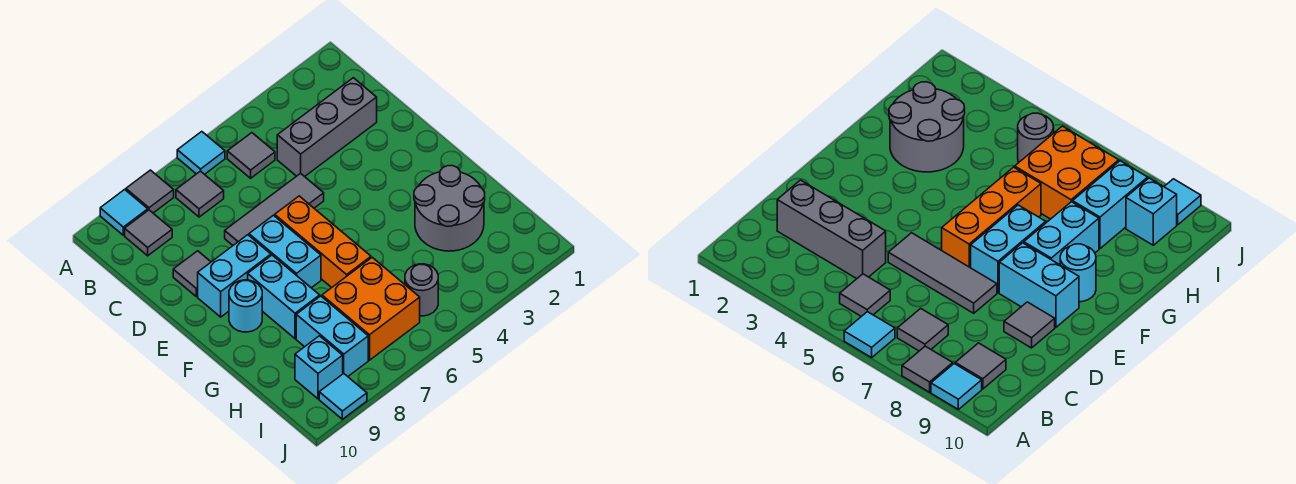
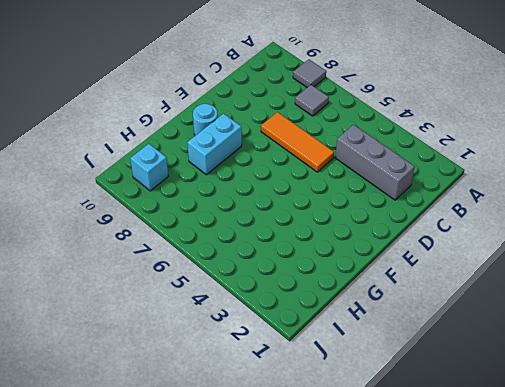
orange tile D5:D7 level 1 -> grey tile D5:D7 level 1
none -> cyan tile A6 level 1
none -> cyan tile A9 level 1
none -> grey tile B5 level 1

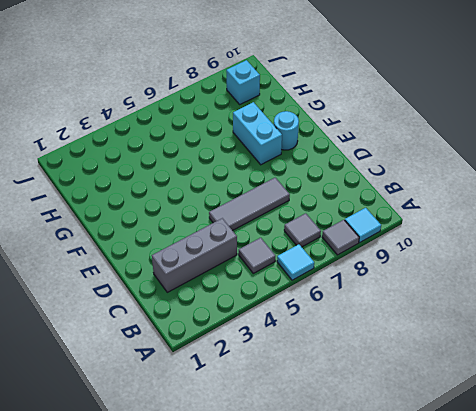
none -> grey tile B9 level 1
none -> grey tile D9 level 1
none -> orange brick E6:G6 level 1

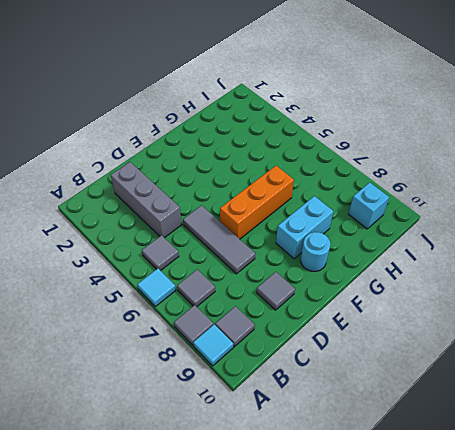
none -> cyan brick E7:F7 level 1
none -> cyan brick E8:E9 level 1
none -> grey round brick G2:H3 level 1

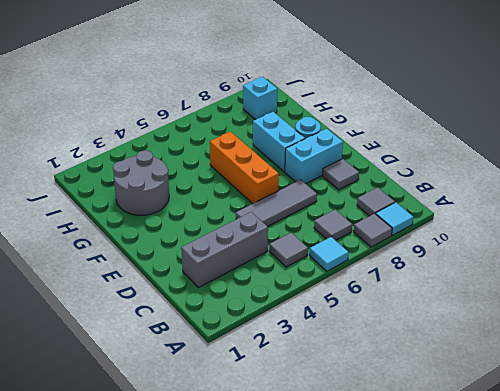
none -> cyan brick E7:F7 level 1
none -> orange brick H6:I7 level 1
none -> cyan brick H8:I8 level 1

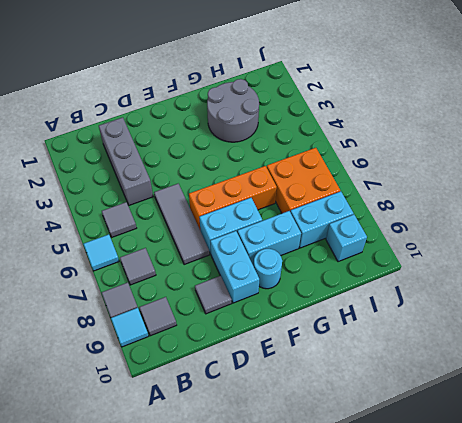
none -> grey round brick I5 level 1
none -> cyan tile J9 level 1

